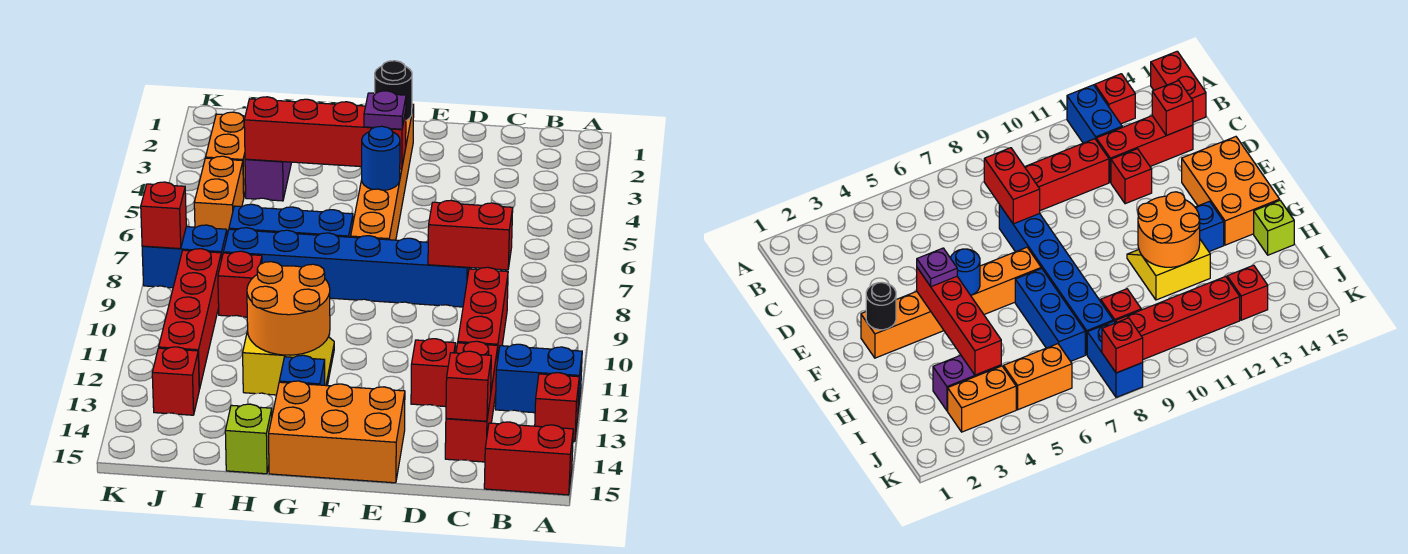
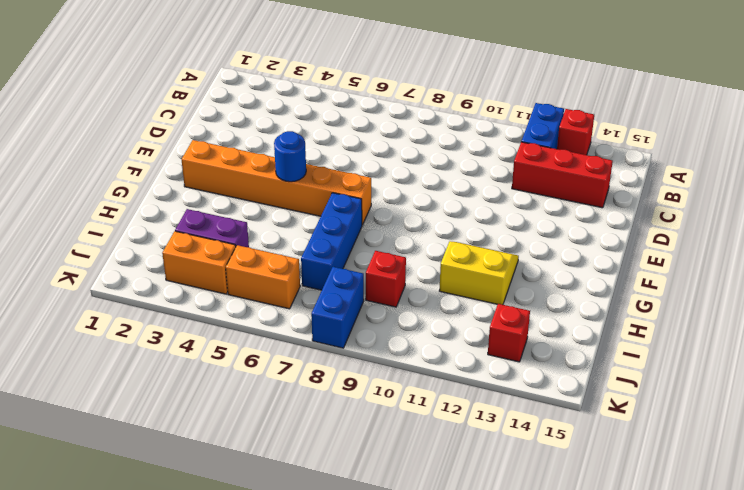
none -> red brick A15:B15 level 1
none -> red brick C9:C11 level 1
none -> blue brick D8:I8 level 1

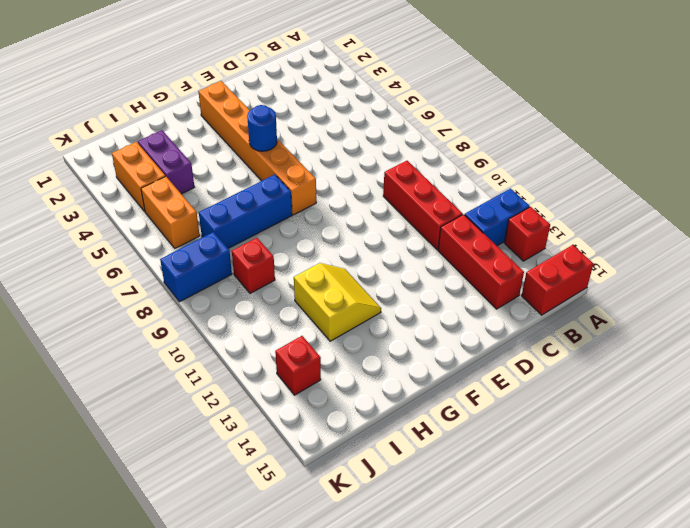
none -> blue brick D8:I8 level 1
none -> red brick D12 level 1
none -> orange brick E14:G15 level 1

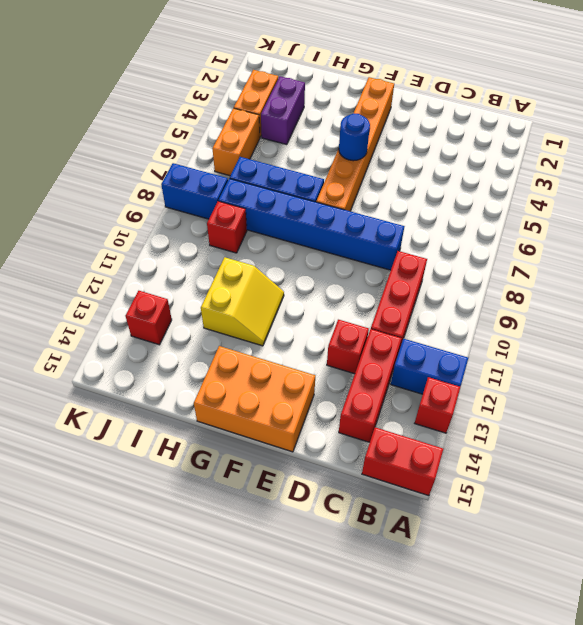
none -> blue brick G13 level 1
none -> lime brick H15 level 1
none -> red brick J9:J12 level 1

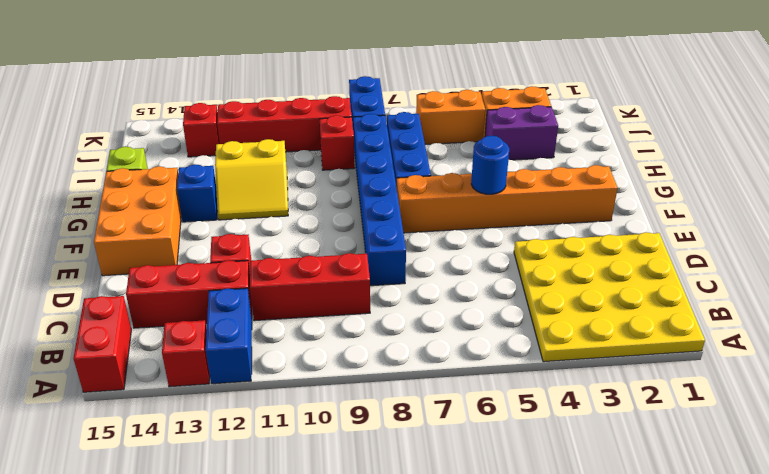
yellow plate A1:D4 level 1 -> none
none -> red brick C8:D8 level 2
none -> red brick C14 level 2
none -> black round brick F2 level 2

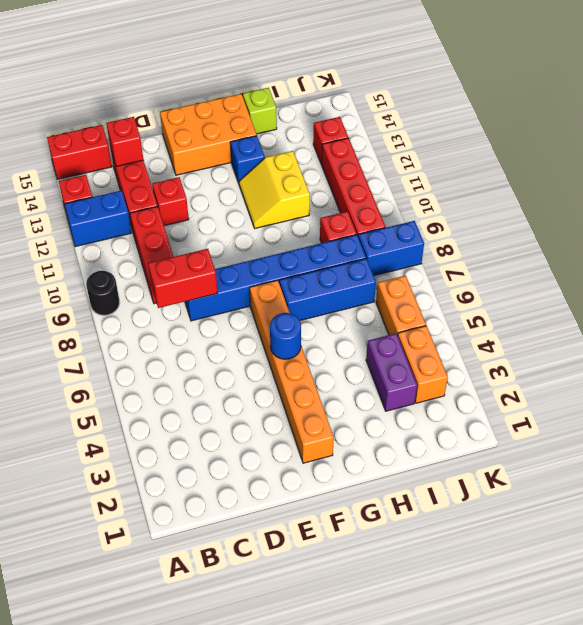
black round brick A9 level 1 -> black round brick F2 level 2
none -> red brick F4:I4 level 2
none -> orange round brick G11:H12 level 2
none -> red brick K8 level 2

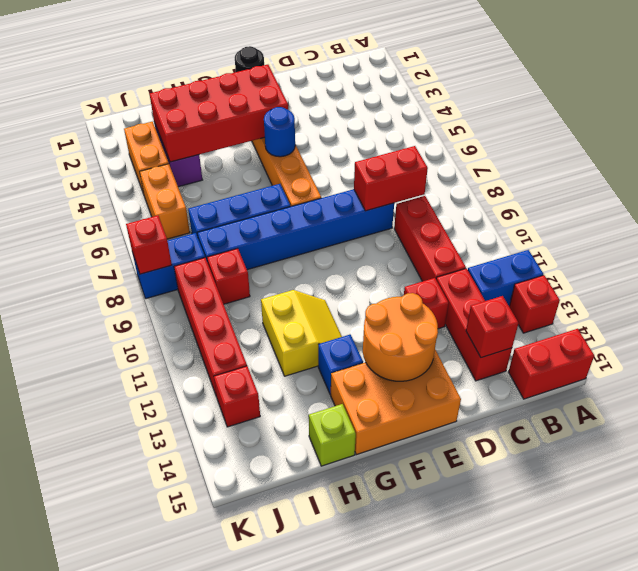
orange round brick E13:F14 level 2 -> orange round brick G11:H12 level 2
red brick F3:I4 level 2 -> red brick F4:I4 level 2
none -> purple plate F4 level 3

